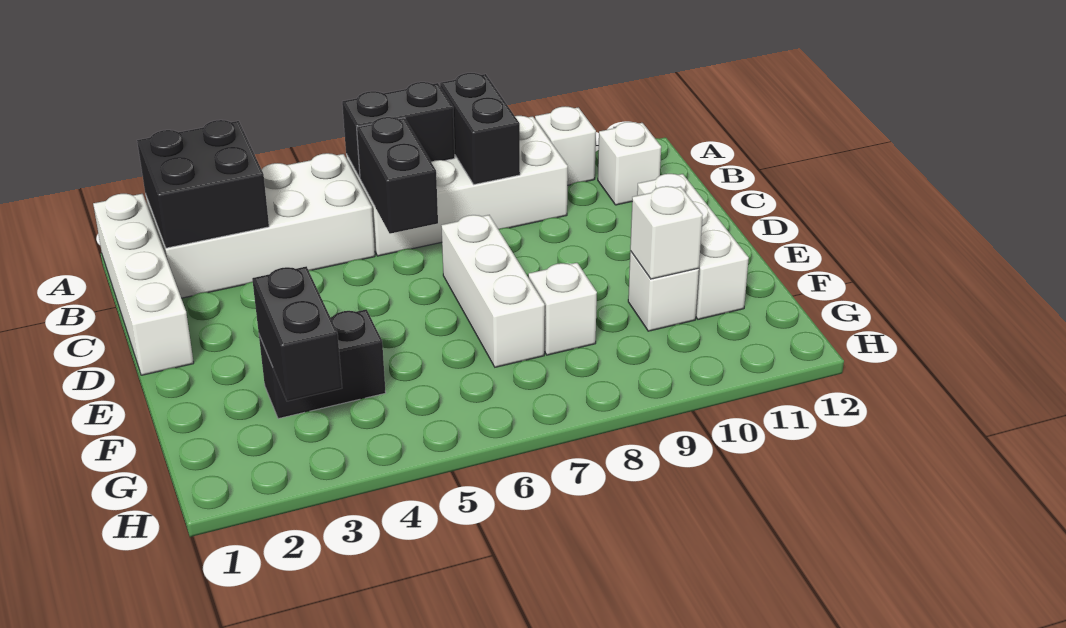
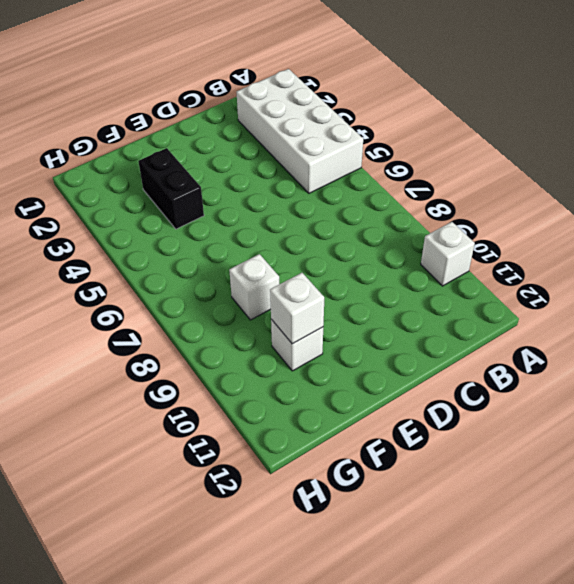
none -> white brick A1:D1 level 1
none -> white brick A6:B9 level 1
none -> white brick B11 level 1

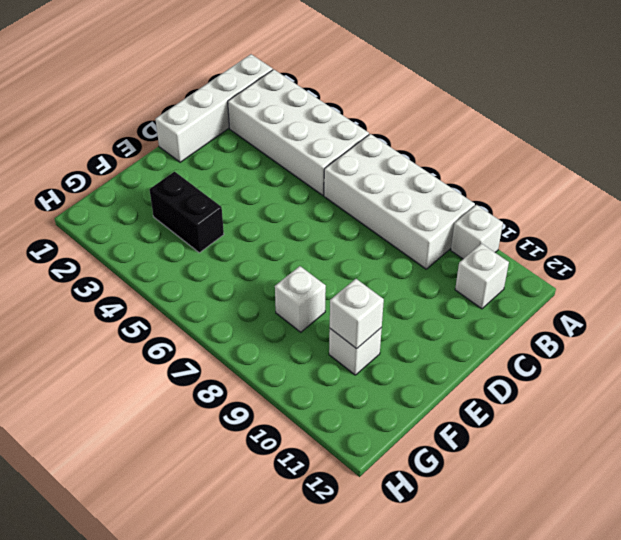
none -> white brick D7:F7 level 1
none -> white brick D11:F11 level 1
none -> black brick A2:B3 level 2

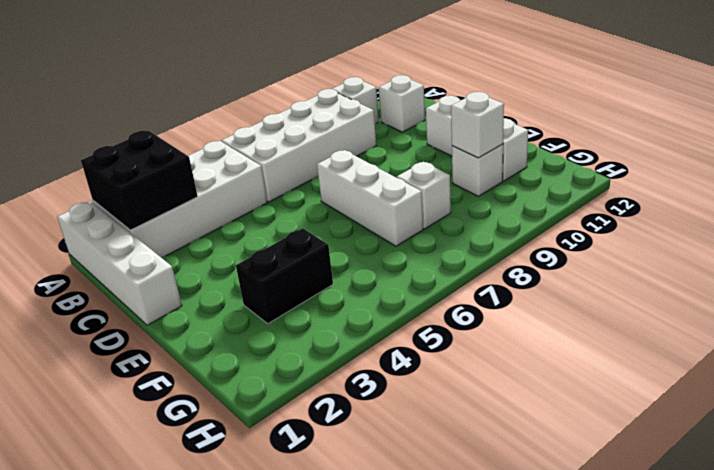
none -> black brick A6:A7 level 2
none -> black brick A8:B8 level 2
none -> black brick B6:C6 level 2

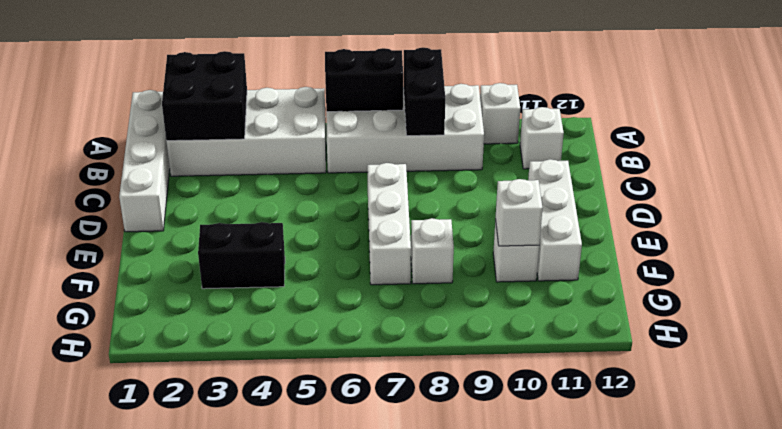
none -> black brick B6:C6 level 2
none -> black brick F3:G3 level 2

